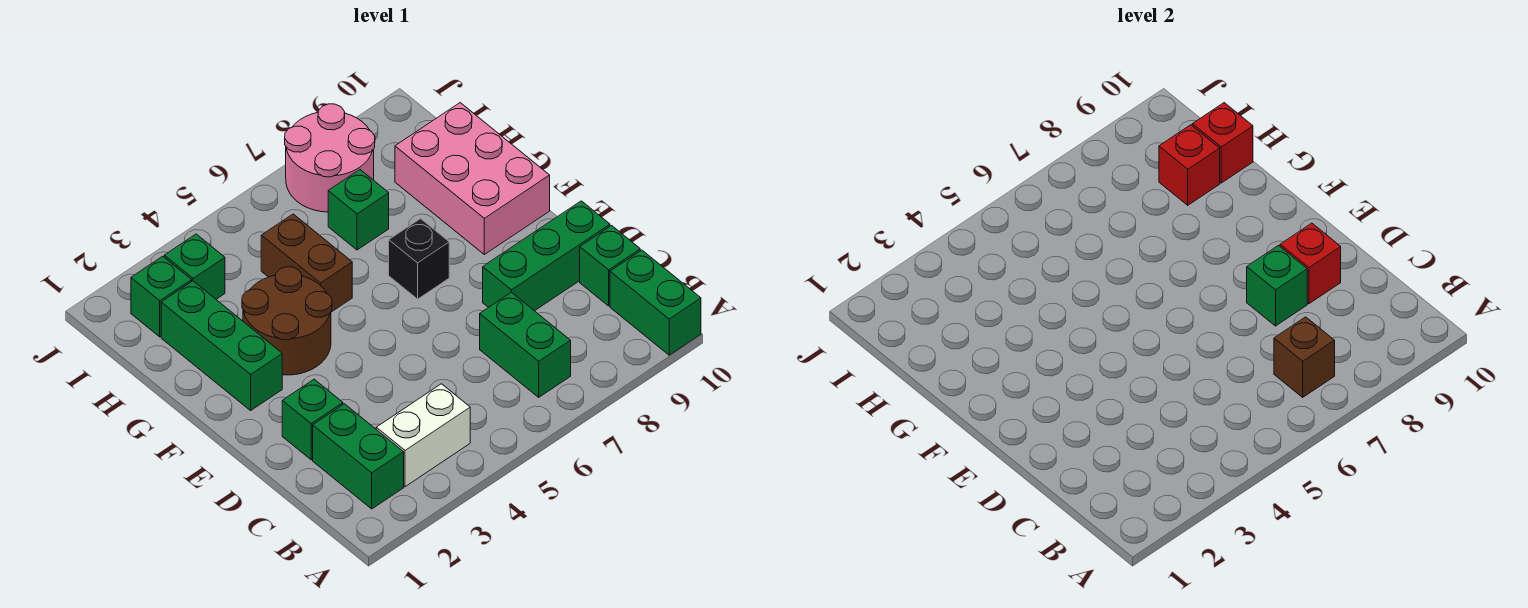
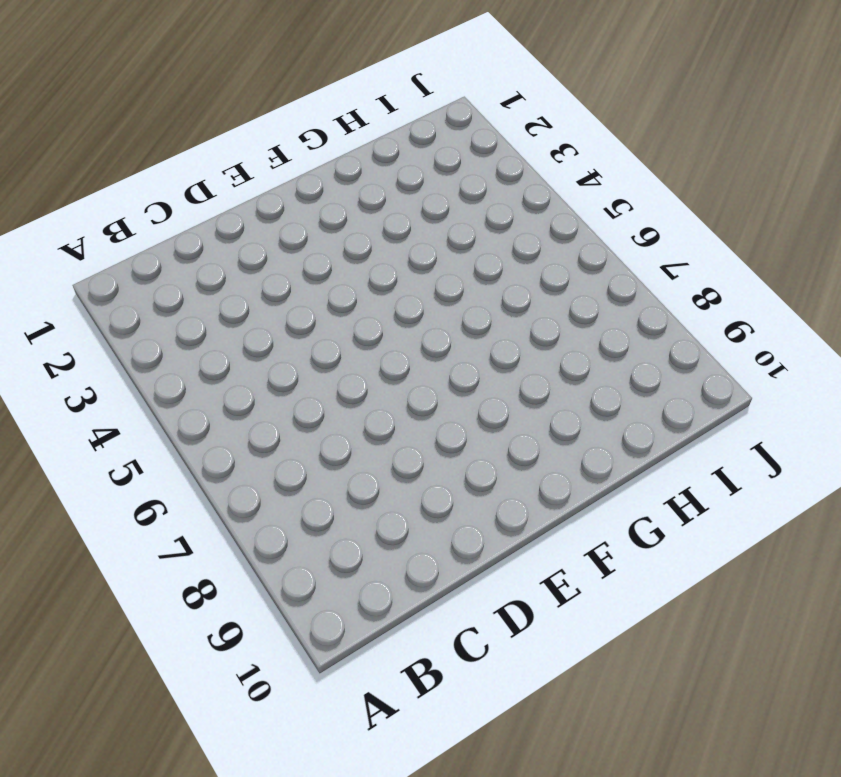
none -> green brick A10:B10 level 1
none -> green brick B2:C2 level 1
none -> white brick B3:B4 level 1

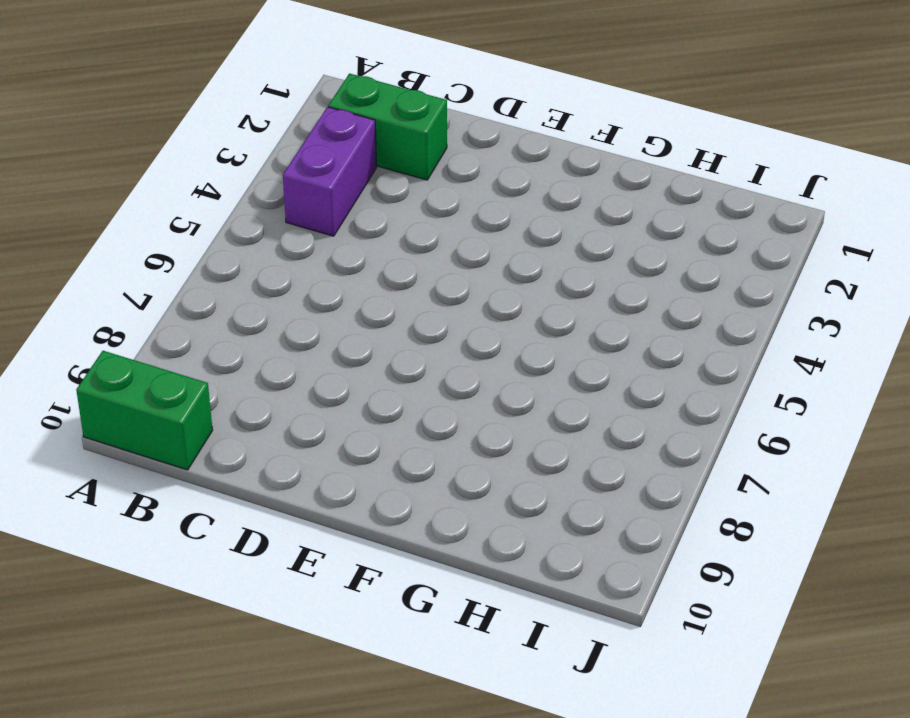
purple brick B3:B4 level 1 -> white brick B3:B4 level 1
none -> green brick B7:C7 level 1
none -> green brick C10 level 1
none -> green brick D2 level 1

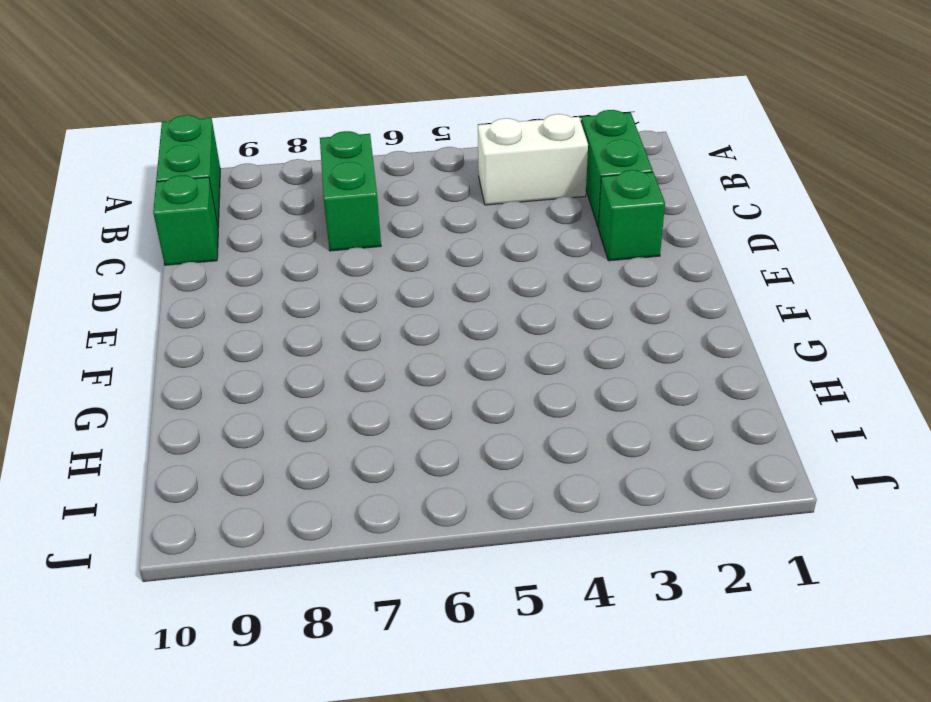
none -> green brick D8:D10 level 1
none -> green brick F2:H2 level 1
none -> brown round brick F3:G4 level 1

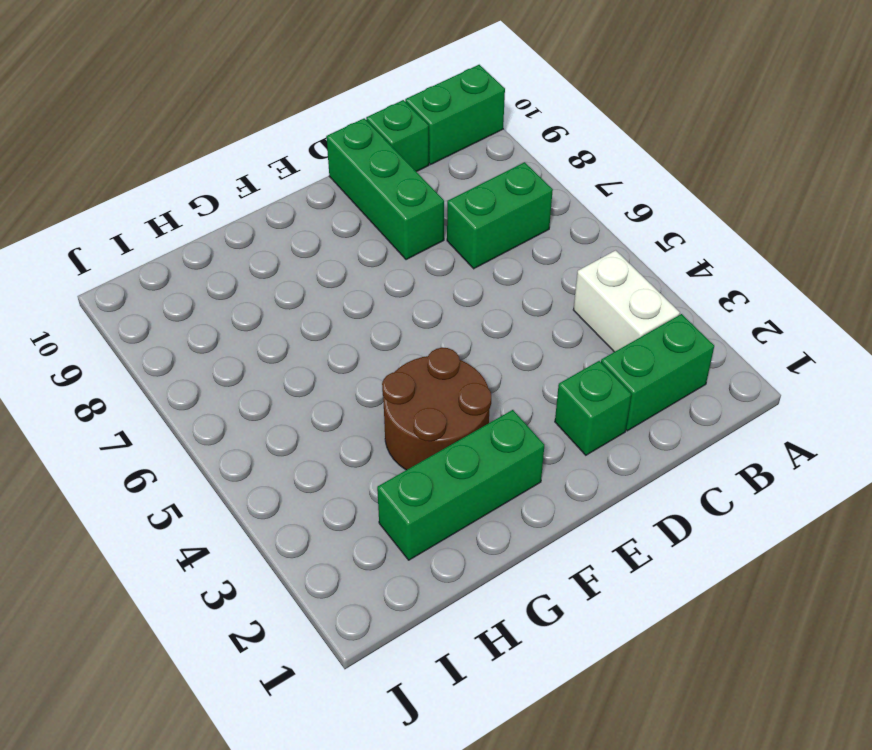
none -> black brick F7 level 1
none -> pink brick F9:H10 level 1
none -> brown brick G5:H5 level 1

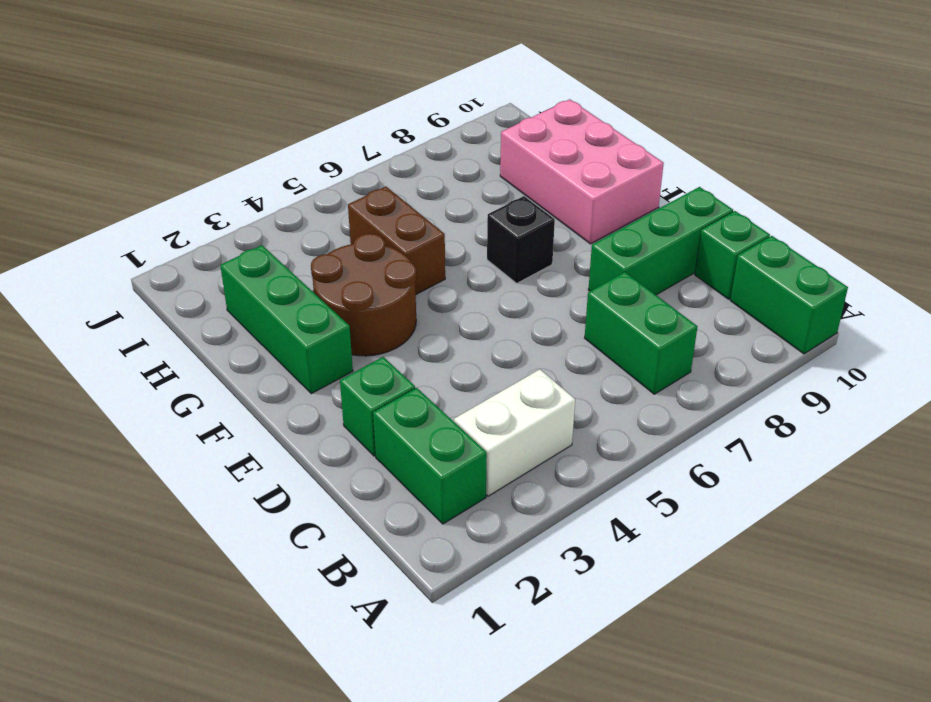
none -> green brick H7 level 1
none -> green brick I2 level 1
none -> green brick I3 level 1

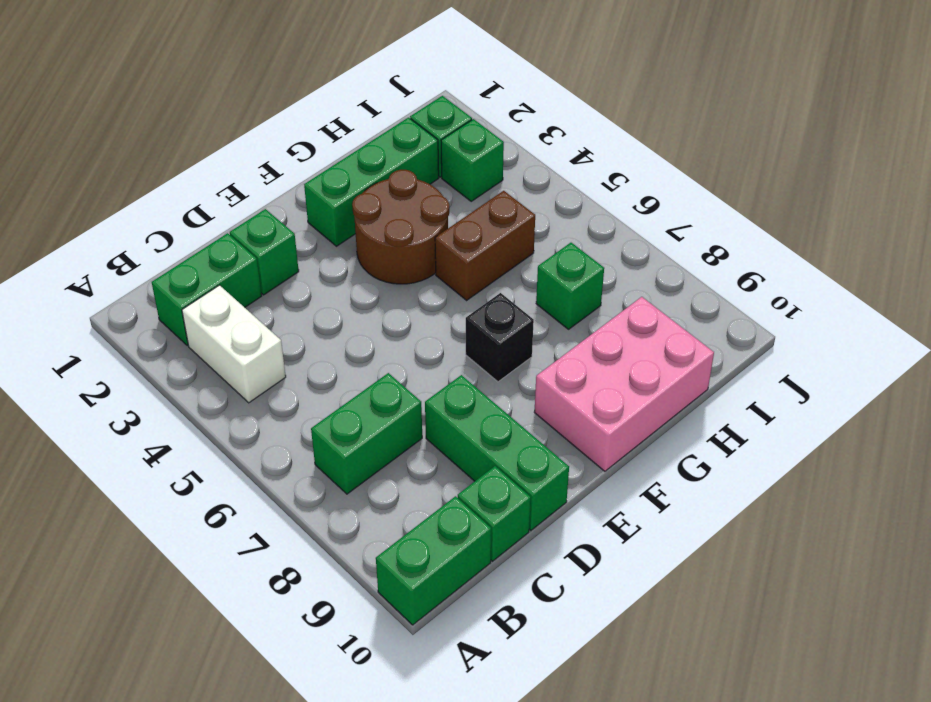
none -> pink round brick I7:J8 level 1
none -> brown brick B7 level 2
none -> green brick D8 level 2

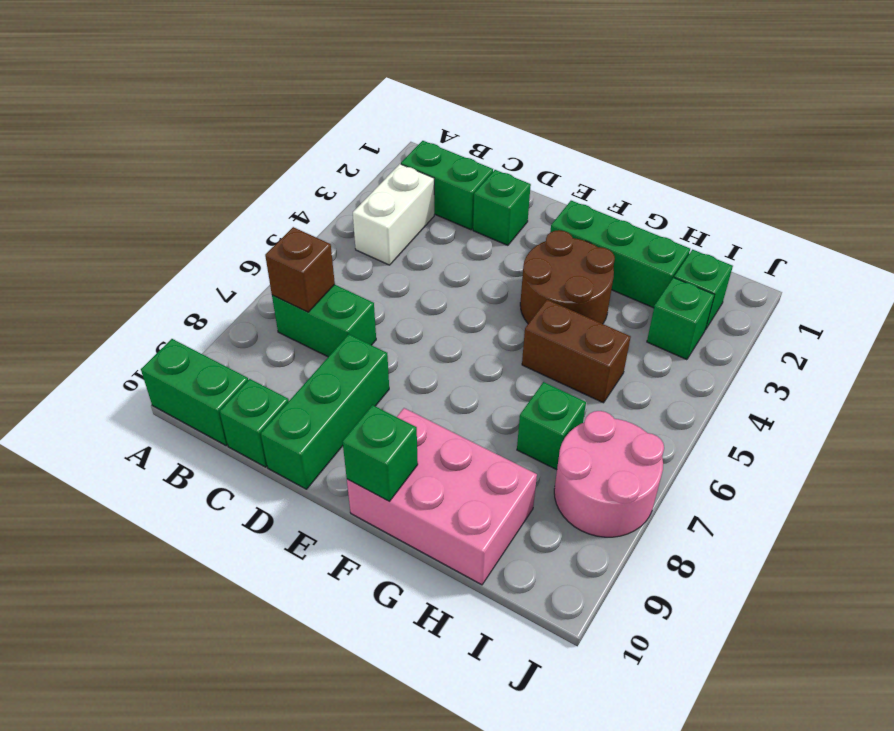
green brick F10 level 2 -> green brick D8 level 2
none -> black brick F7 level 1
none -> red brick D9 level 2
none -> red brick H9 level 2

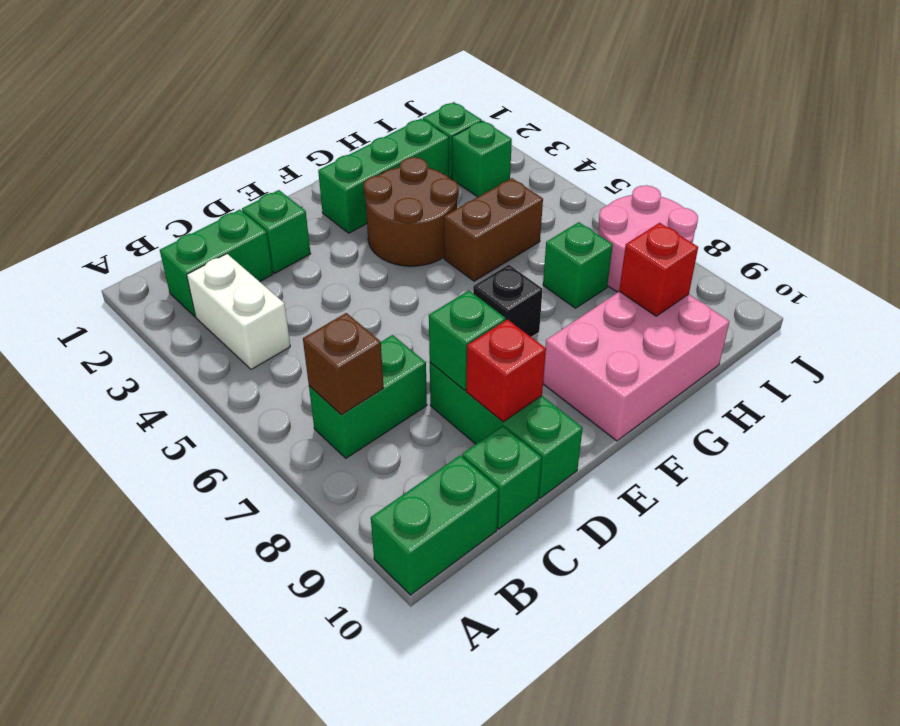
none -> red brick H10 level 2

